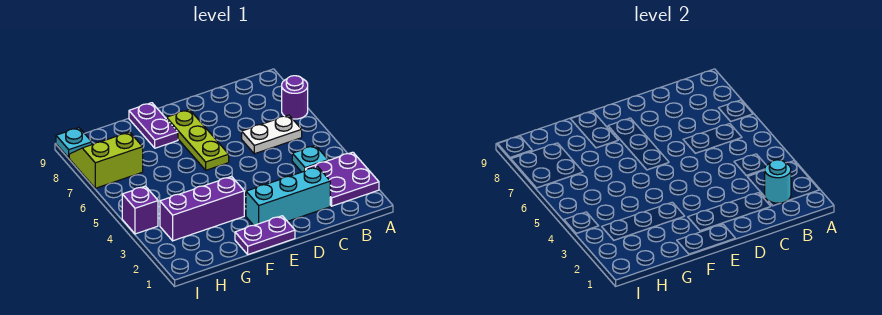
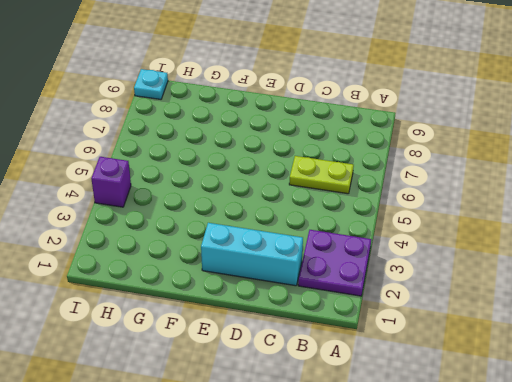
lime plate B6:C6 level 1 -> white plate B6:C6 level 1
none -> purple round brick A7 level 1
none -> cyan plate B4 level 1
none -> purple plate E1:F1 level 1

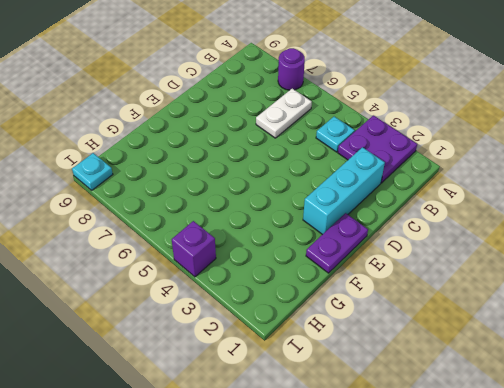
none -> lime plate E6:E8 level 1
none -> purple brick F3:H3 level 1
none -> purple plate F8:F9 level 1

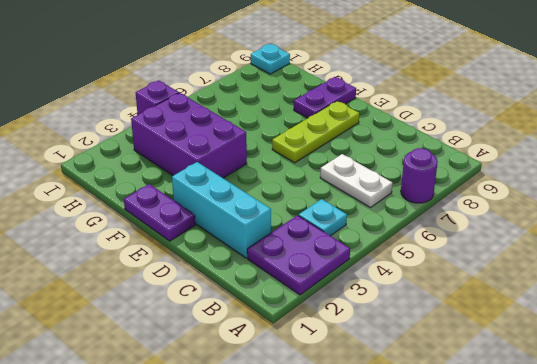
purple brick F3:H4 level 1 -> purple brick F3:H3 level 1
none -> lime slope H7:I8 level 1 top 7
none -> cyan round brick B2 level 2

